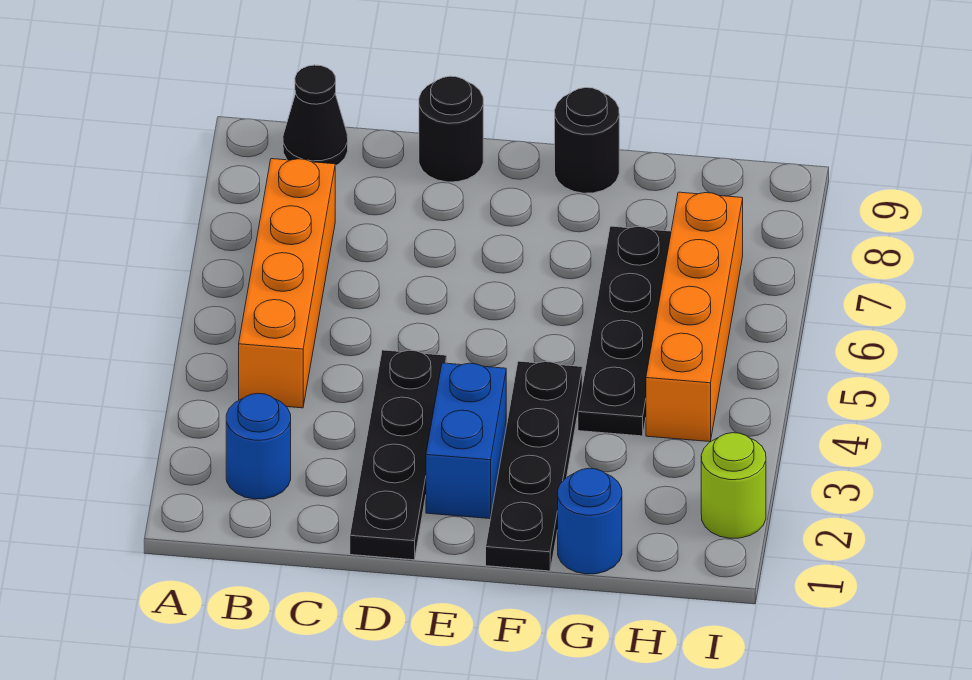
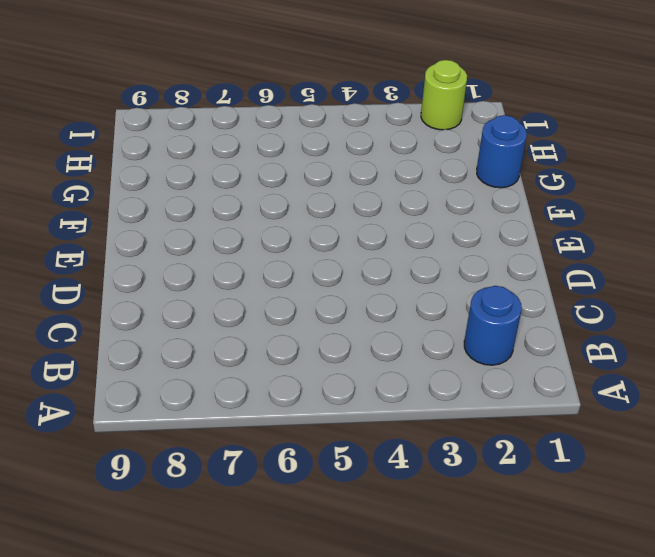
none -> orange brick B4:B7 level 1
none -> black cone B9 level 1
none -> black plate D1:D4 level 1

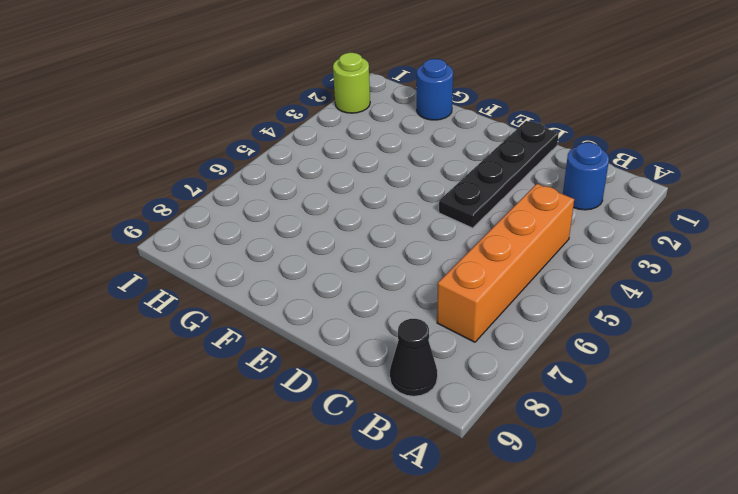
none -> black round brick D9 level 1
none -> blue brick E2:E3 level 1
none -> black plate F1:F4 level 1

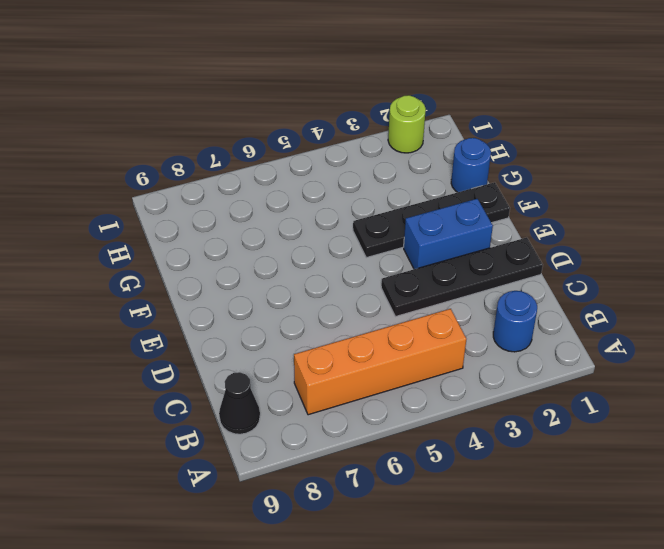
none -> black round brick D9 level 1
none -> black round brick F9 level 1
none -> black plate G4:G7 level 1

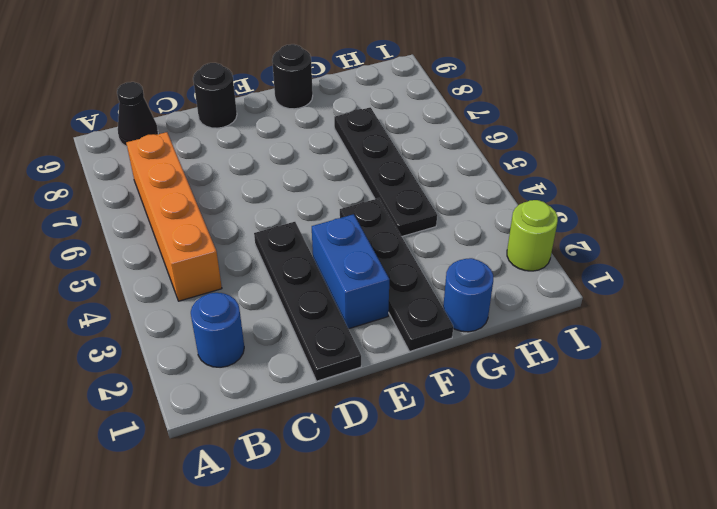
none -> orange brick H4:H7 level 1

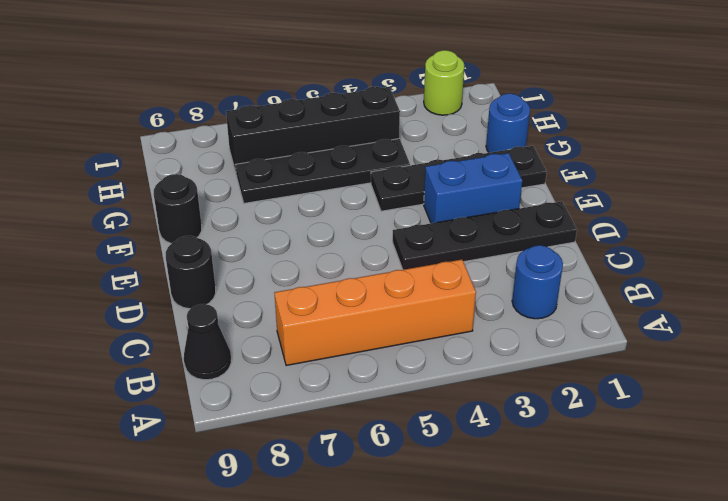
black brick H4:H7 level 1 -> orange brick H4:H7 level 1

